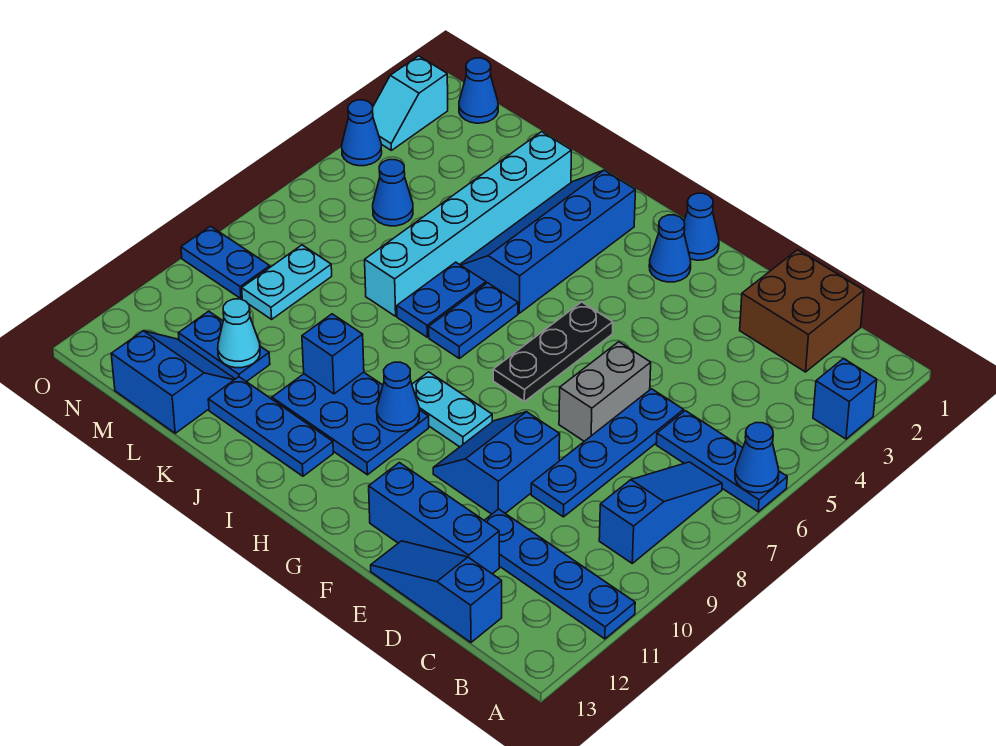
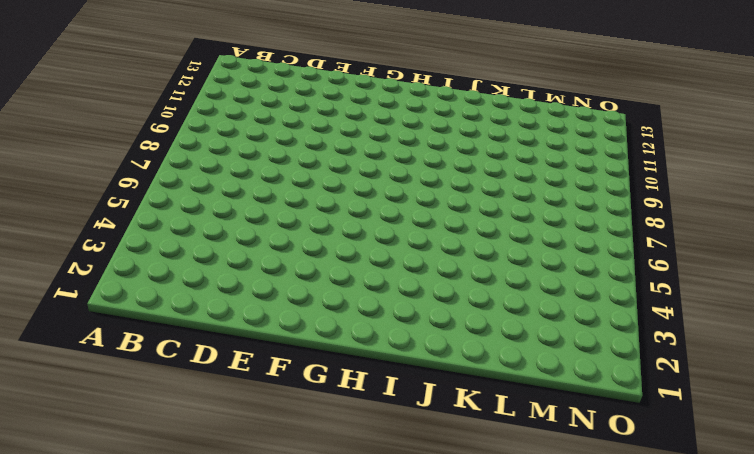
none -> blue brick A3 level 1
none -> blue plate A6:C6 level 1
none -> blue plate A11:D11 level 1
none -> blue slope B7:B9 level 1 top 9

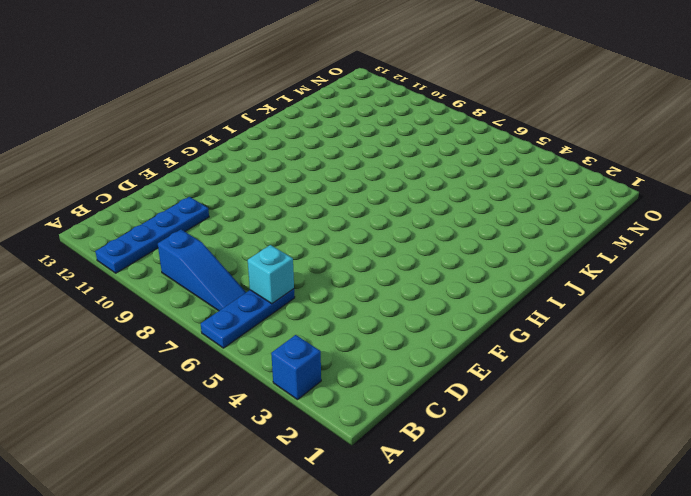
cyan brick C6 level 2 -> none
none -> brown brick C1:D2 level 1
none -> blue slope C13:E13 level 1 top C
none -> blue plate D6:D9 level 1
none -> blue brick D12:F12 level 1

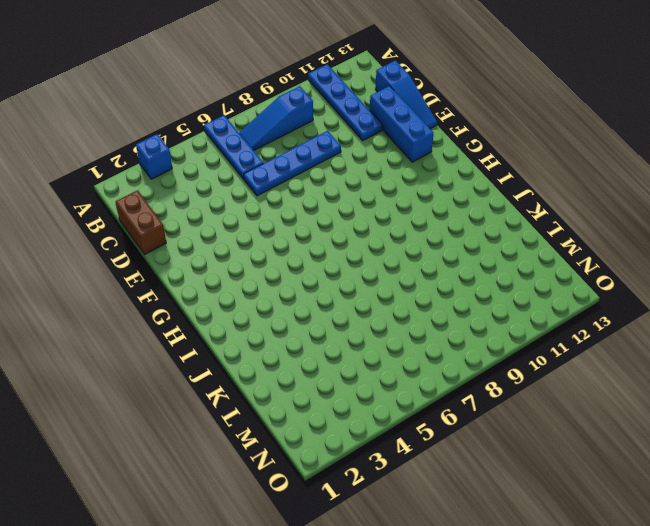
brown brick C1:D1 level 1 -> brown brick C1:D2 level 1
none -> grey brick E6:E7 level 1
none -> blue slope E9:F10 level 1 top E
none -> blue cone G1 level 1
none -> blue cone G2 level 1

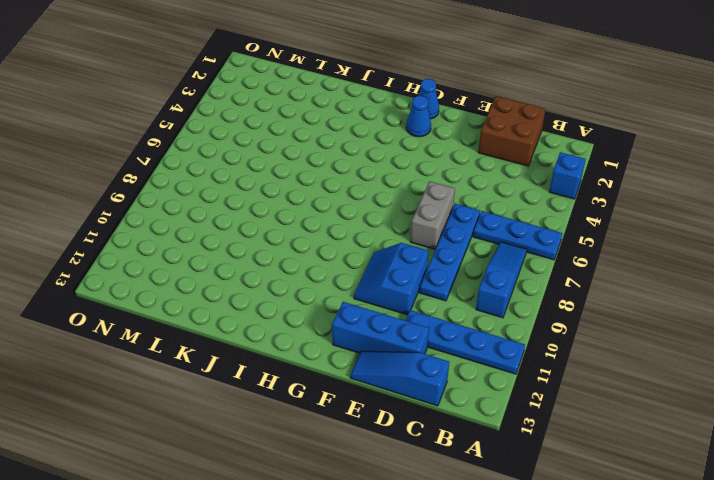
none -> black plate G5:G7 level 1
none -> cyan plate G9:H9 level 1
none -> blue plate H10:J11 level 1
none -> blue slope I2:J5 level 1 top I

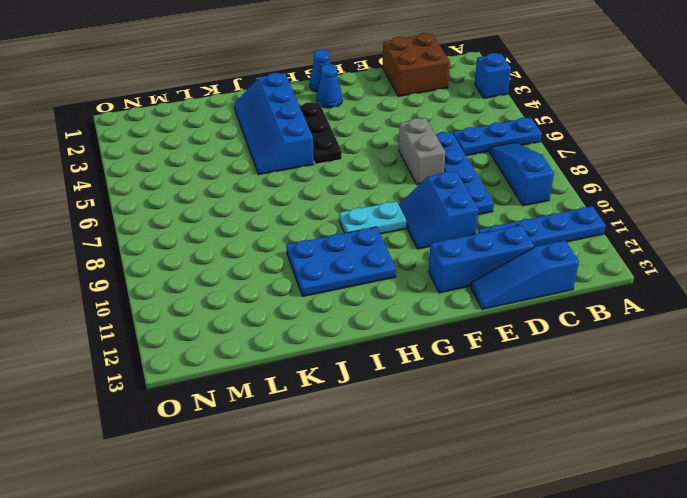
black plate H3:H5 level 1 -> black plate G5:G7 level 1
none -> blue plate I6:I7 level 1
none -> blue plate I12:K12 level 1
none -> blue plate J6:J7 level 1
none -> cyan brick K2:K7 level 1

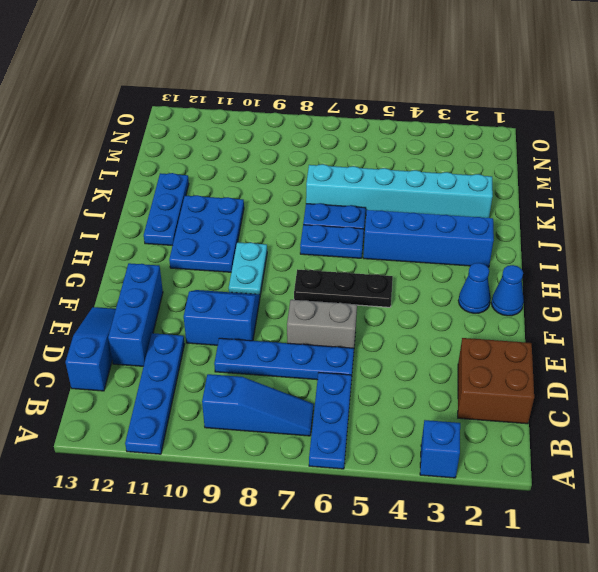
none -> blue plate L11:M11 level 1
none -> blue slope L12:M13 level 1 top 13
none -> blue cone M5 level 1
none -> cyan plate M8:M9 level 1

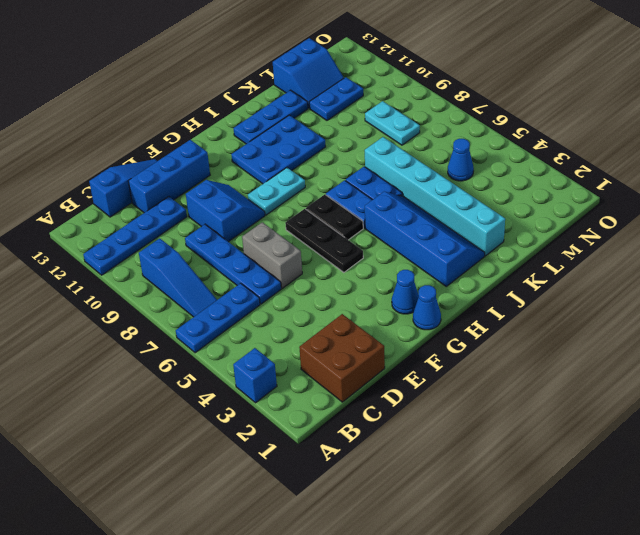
black plate H6:H7 level 1 -> none
none -> blue cone N1 level 1
none -> blue plate N9:O9 level 1
none -> cyan slope O2:O3 level 1 top 2
none -> blue cone O4 level 1

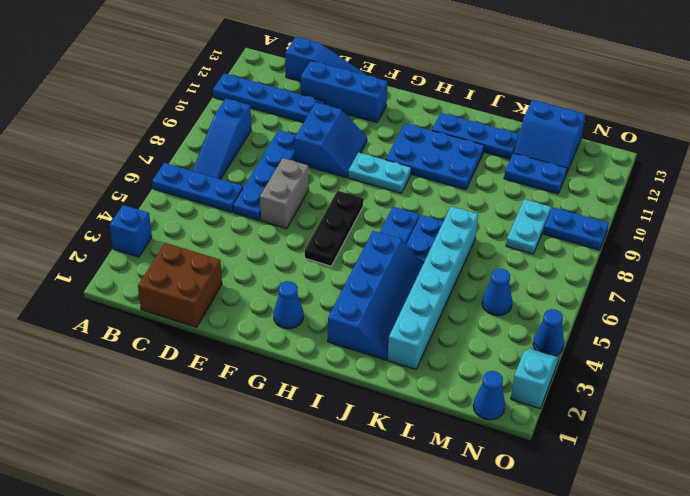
none -> blue cone G1 level 1
none -> blue cone A6 level 2
none -> blue cone H10 level 2
none -> blue brick J10 level 2

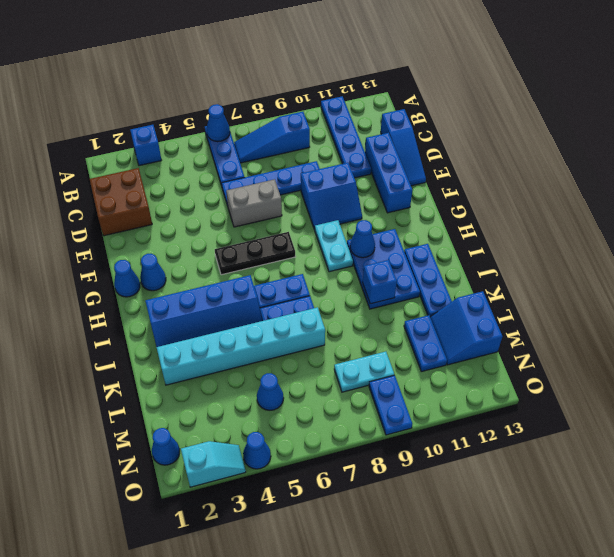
none -> cyan cone L11 level 2

